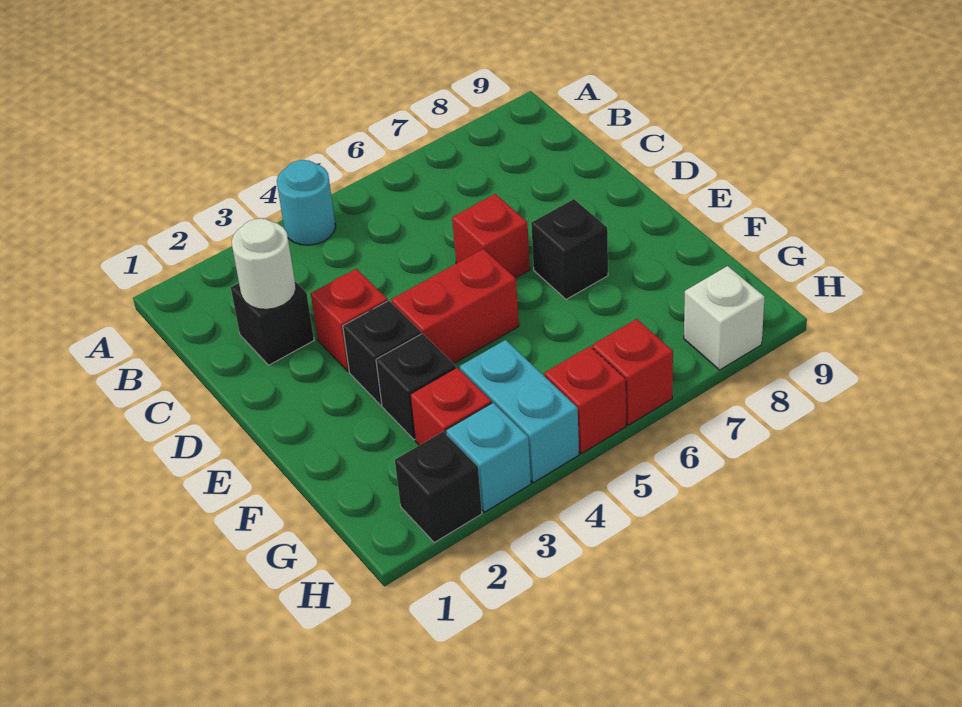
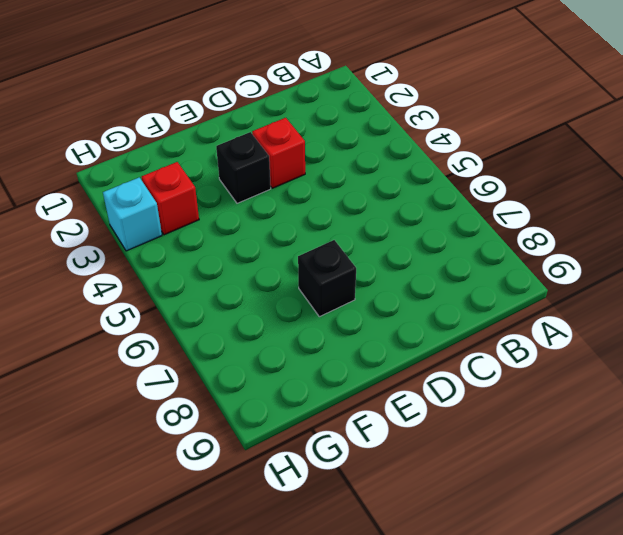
none -> cyan round brick A4 level 1
none -> black brick C2 level 1
none -> red brick D6 level 1

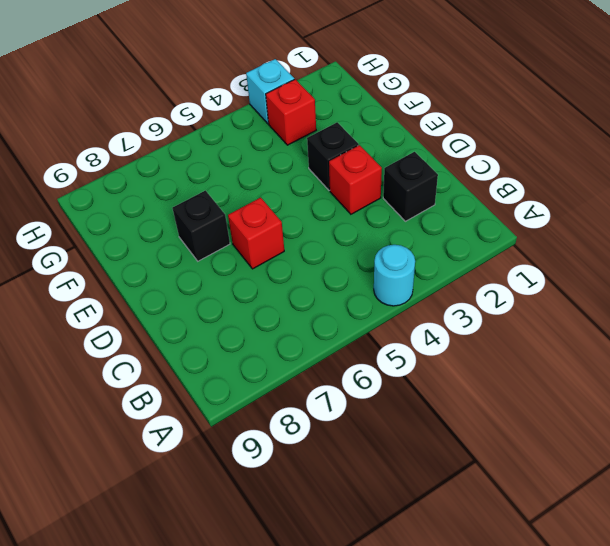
none -> red brick E4:E5 level 1
none -> black brick F3 level 1
none -> cyan brick G4:H4 level 1

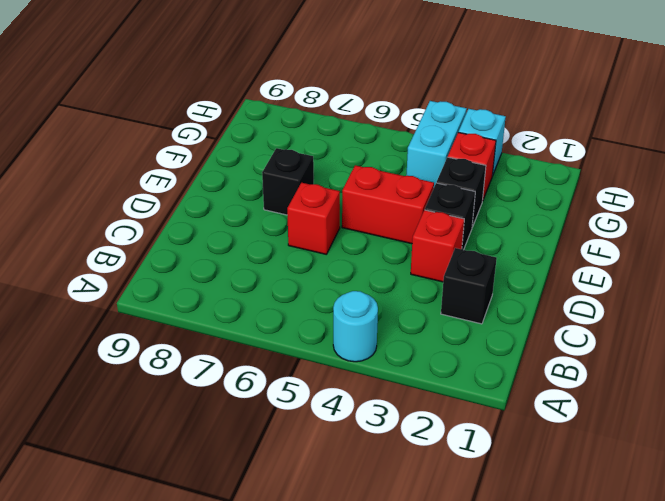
none -> black brick H2 level 1
none -> red brick H5 level 1
none -> red brick H6 level 1

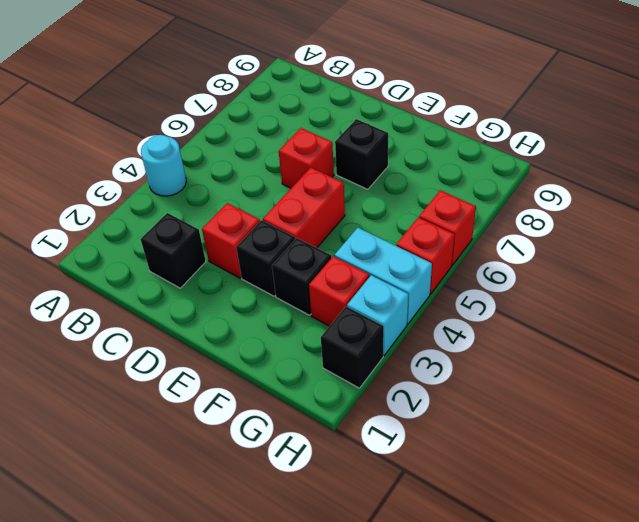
none -> white brick H8 level 1
none -> white round brick C2 level 2

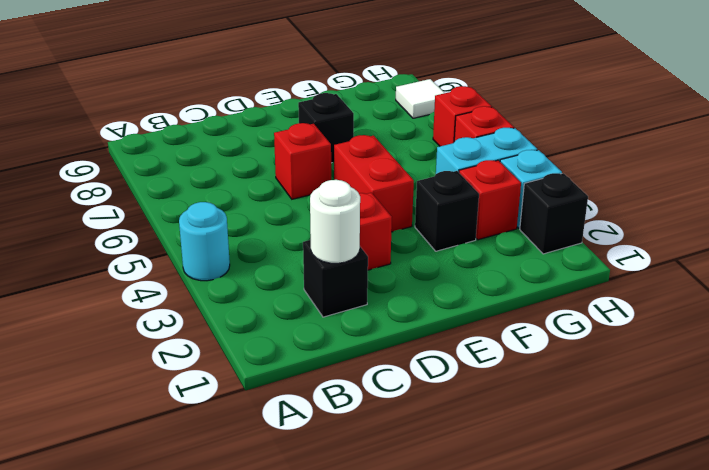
white tile H8 level 1 -> white brick H8 level 1
none -> black brick E3 level 1

